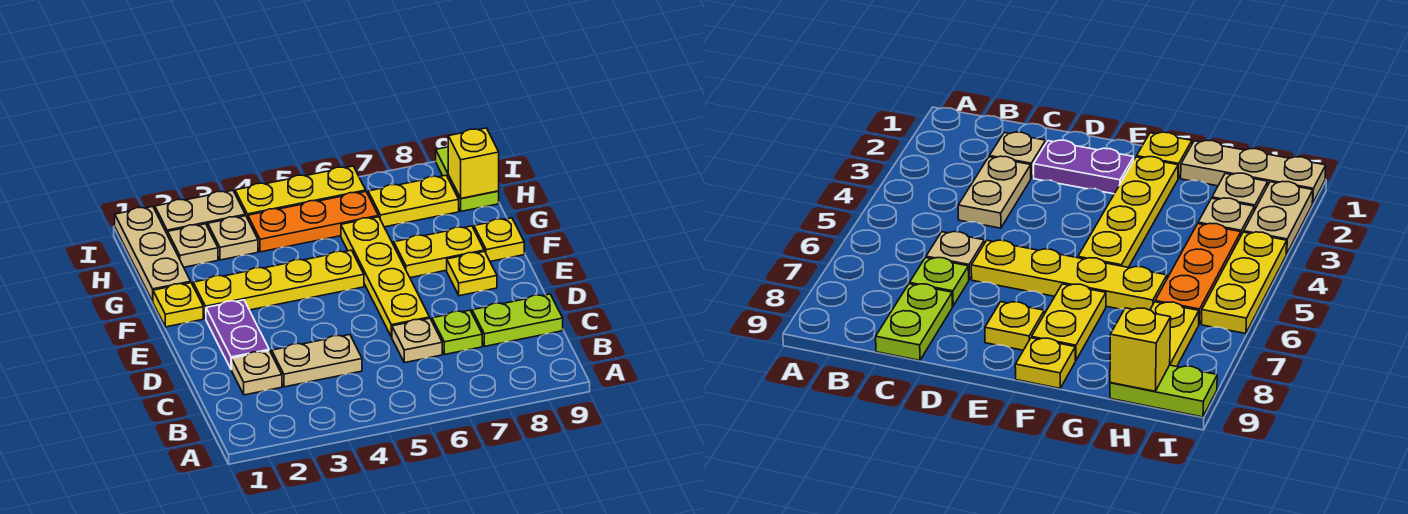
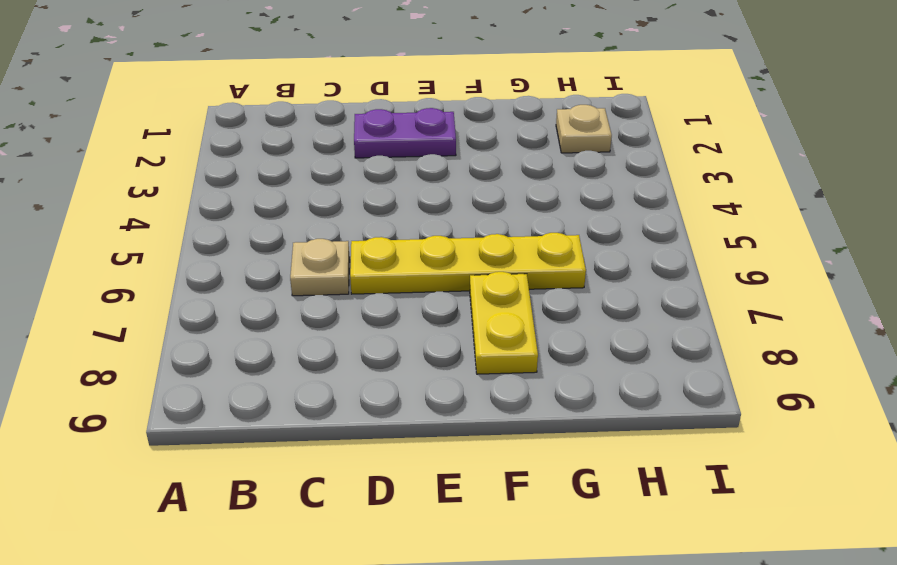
none -> tan plate C2 level 1
none -> tan plate C3:C4 level 1
none -> lime plate C7 level 1

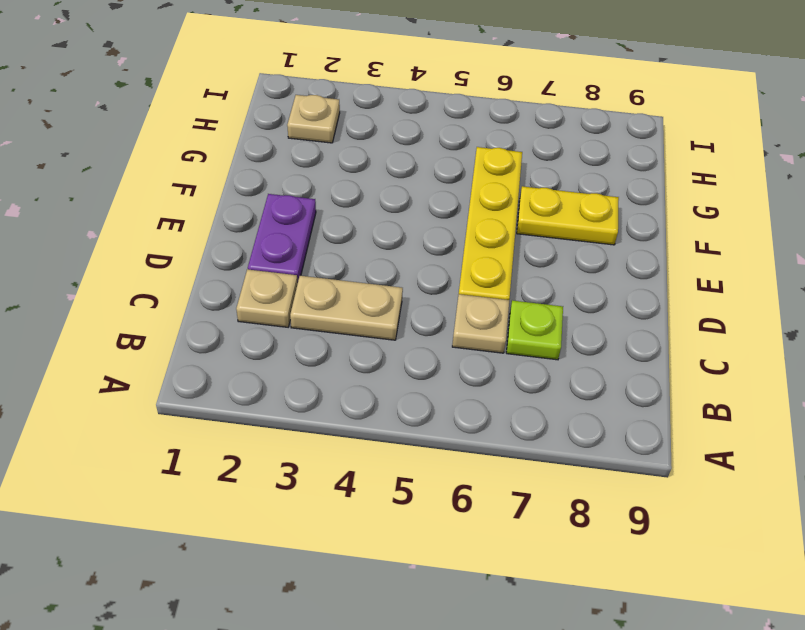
none -> lime plate C8:C9 level 1
none -> yellow plate E8 level 1
none -> yellow plate F1 level 1

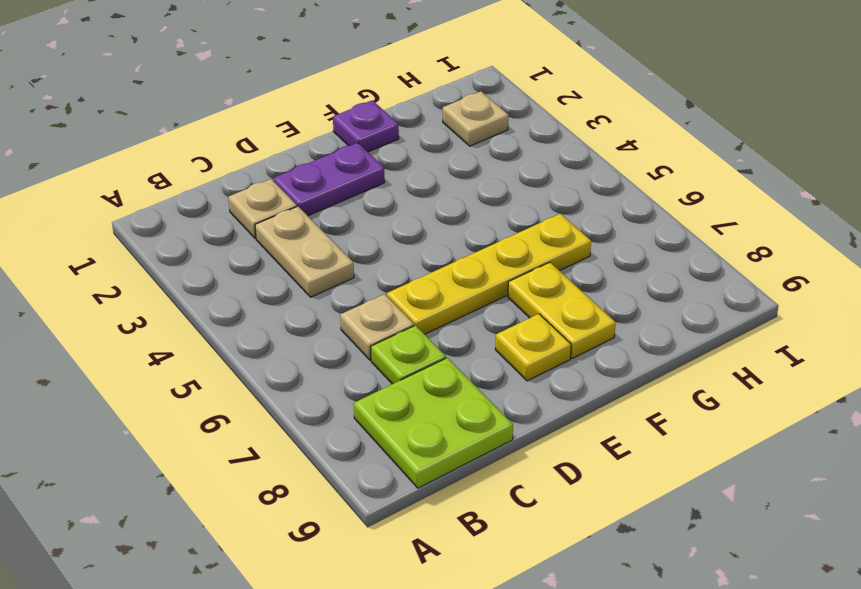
lime plate B8:C9 level 1 -> lime plate C8:C9 level 1
purple plate F1 level 1 -> yellow plate F1 level 1
none -> yellow plate F2:F5 level 1
none -> yellow plate F9 level 1
none -> tan plate G1:I1 level 1

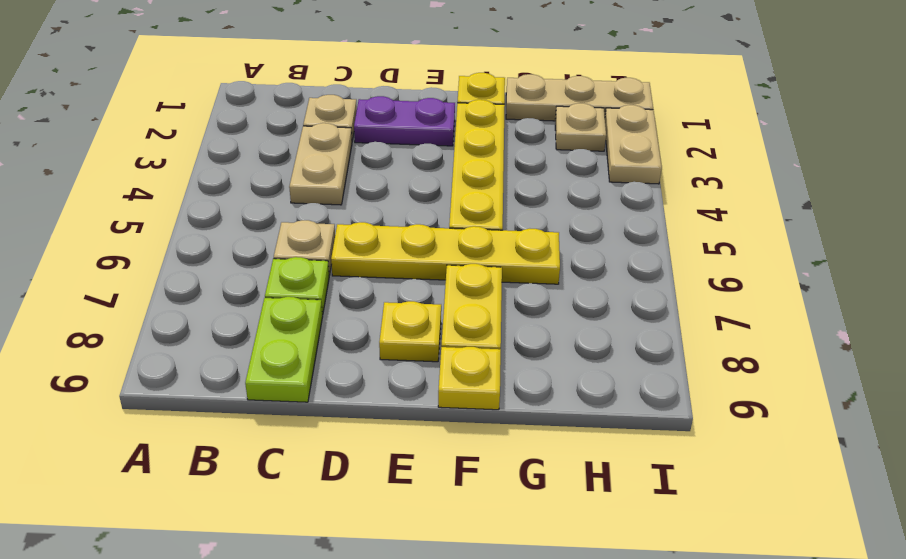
none -> tan plate H3 level 1
none -> orange plate H4:H6 level 1
none -> yellow plate H7:H8 level 1

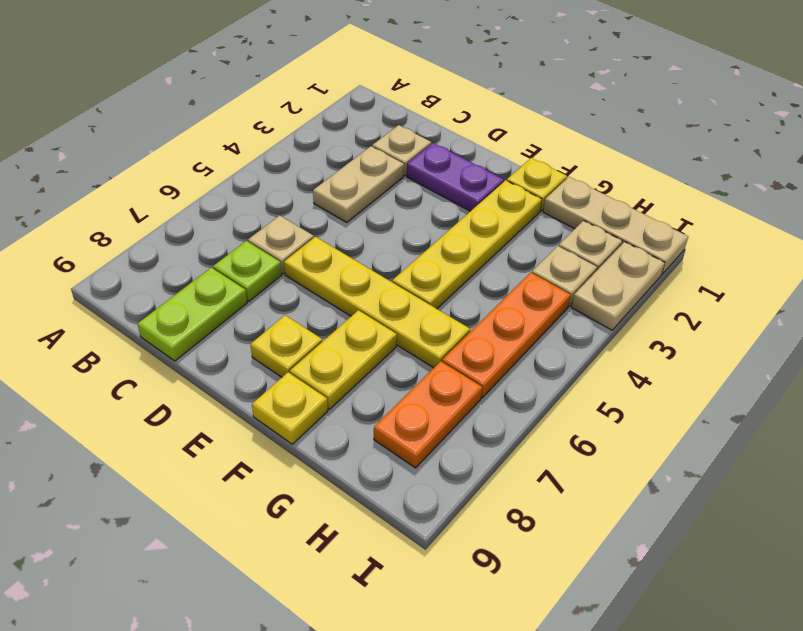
orange plate H7:H8 level 1 -> yellow plate H7:H8 level 1
none -> lime plate H9:I9 level 1
none -> yellow plate I4:I6 level 1
none -> yellow brick H9 level 2

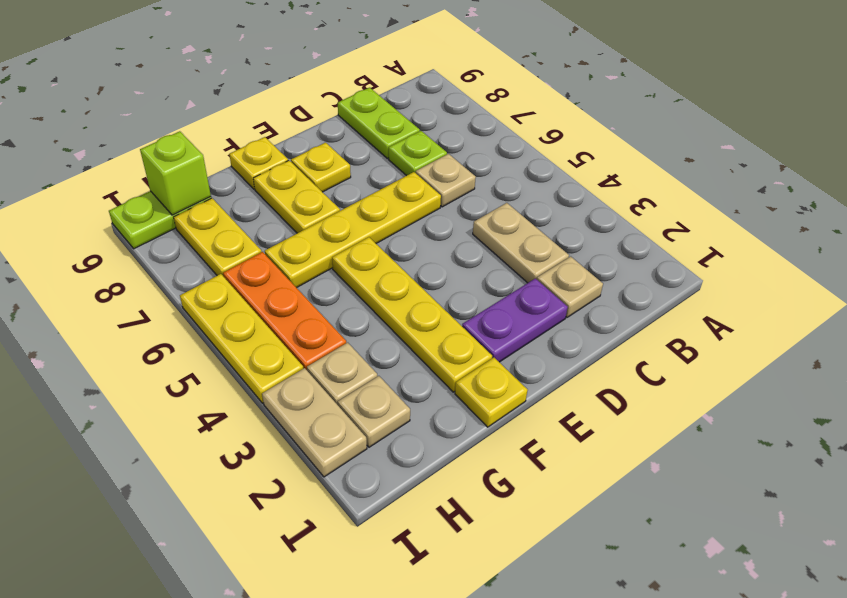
lime brick H9 level 2 -> yellow brick H9 level 2
none -> tan plate G1:I1 level 1

